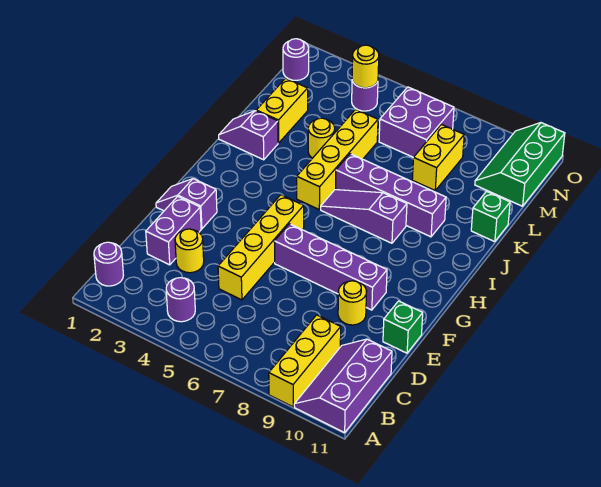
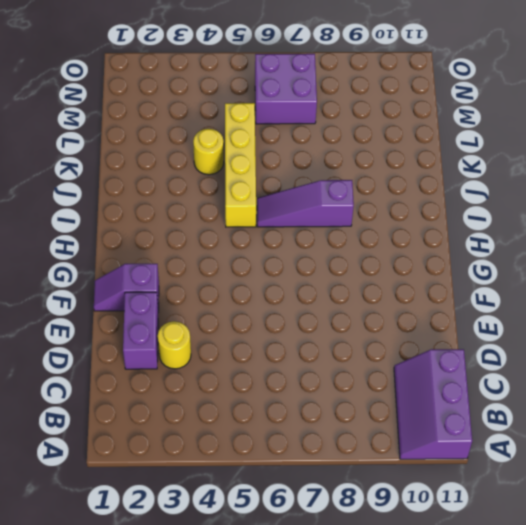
none -> yellow brick A9:C9 level 1
none -> purple round brick B1 level 1
none -> purple round brick B4 level 1

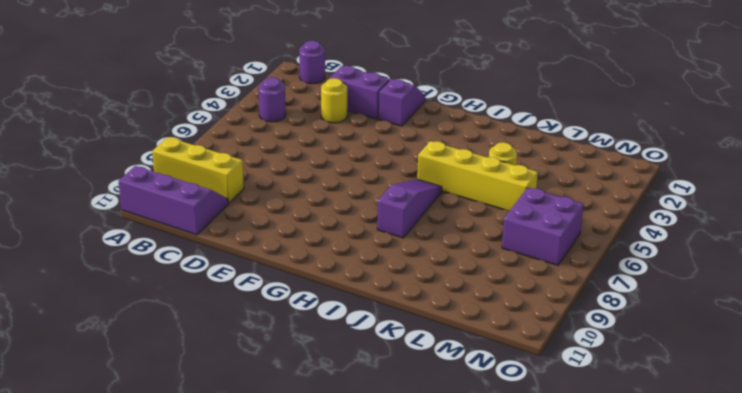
none -> yellow brick D5:G5 level 1
none -> yellow round brick E9 level 1
none -> green brick E11 level 1

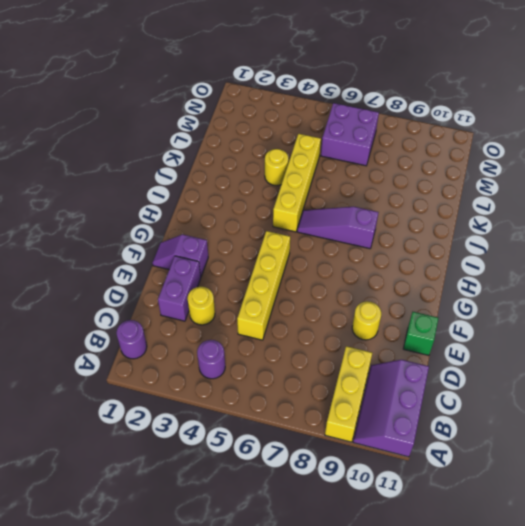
none -> purple brick F6:F9 level 1
none -> purple slope J1:J2 level 1 top 2
none -> purple brick J6:J9 level 1

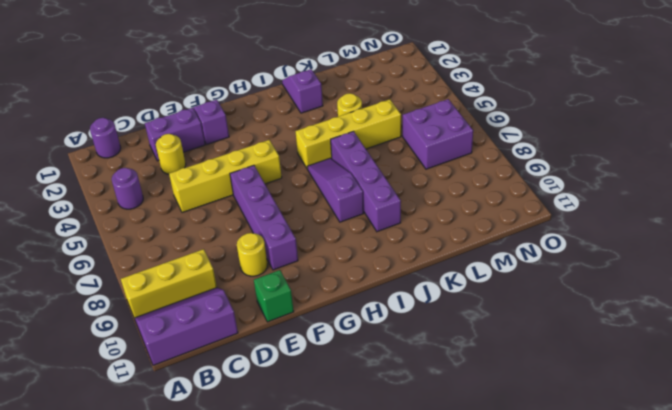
none -> yellow brick K2:L2 level 1
none -> green brick K11 level 1
none -> yellow brick L8:M8 level 1

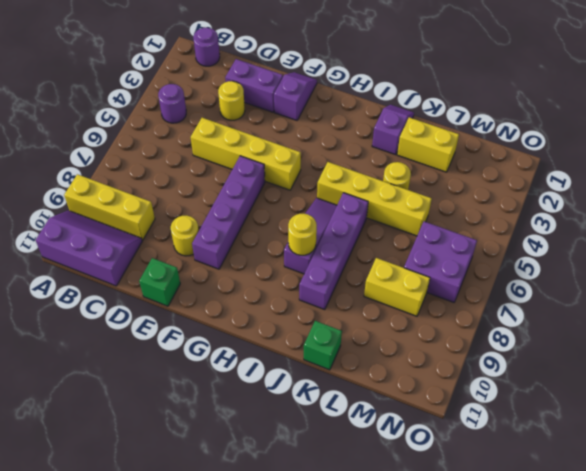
yellow round brick I8 level 2 -> yellow round brick N4 level 2
none -> green slope M10:O11 level 1 top 11
none -> purple round brick N1 level 1
none -> purple round brick N4 level 1

